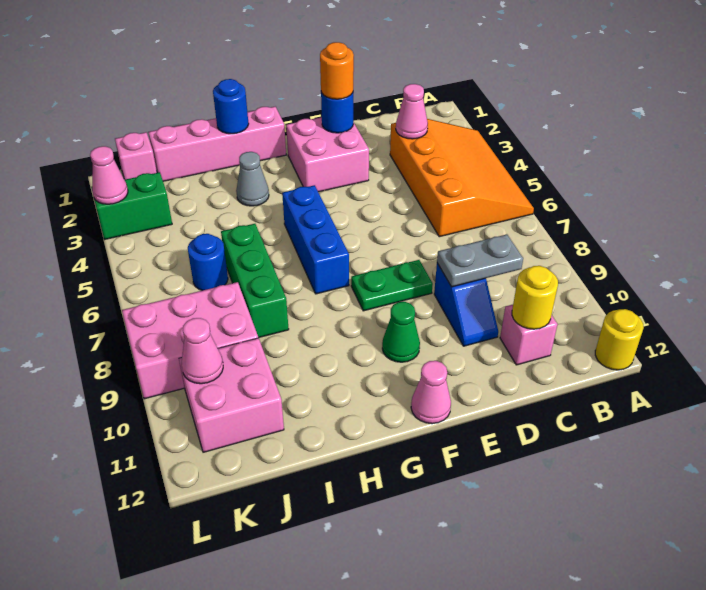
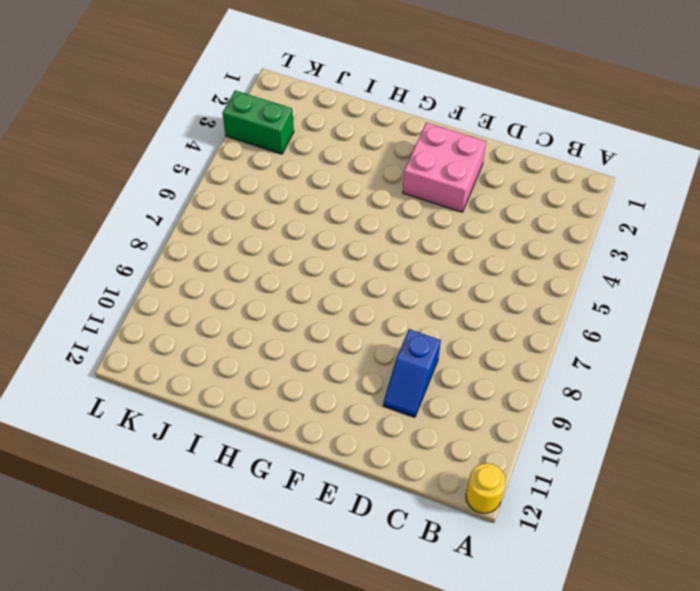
none -> orange slope A3:C6 level 1 top C
none -> pink brick C11 level 1
none -> green plate E8:F8 level 1

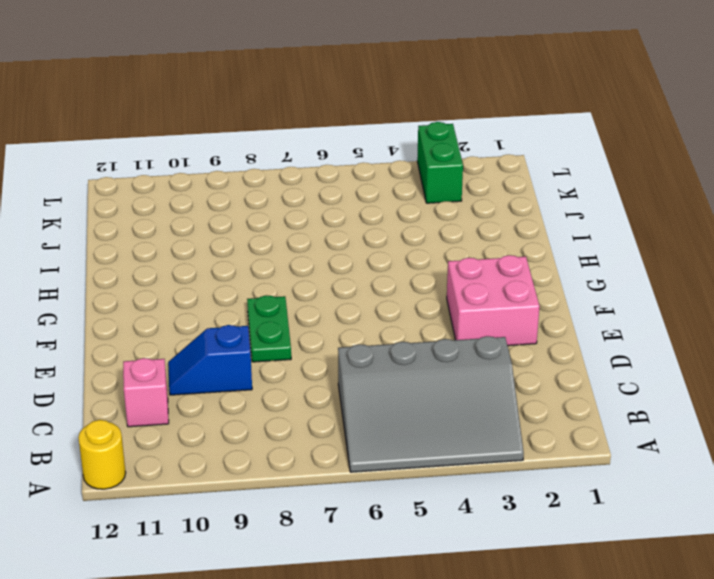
grey slope A3:C6 level 1 top C -> orange slope A3:C6 level 1 top C
none -> green cone F10 level 1
none -> pink cone F12 level 1
none -> pink brick G1:J1 level 1

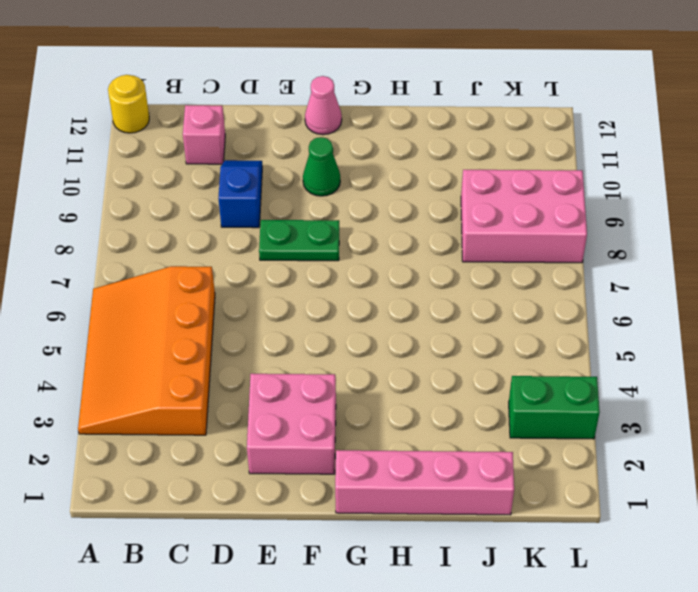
none -> blue brick G5:G7 level 1
none -> grey cone H3 level 1
none -> green brick I6:I8 level 1

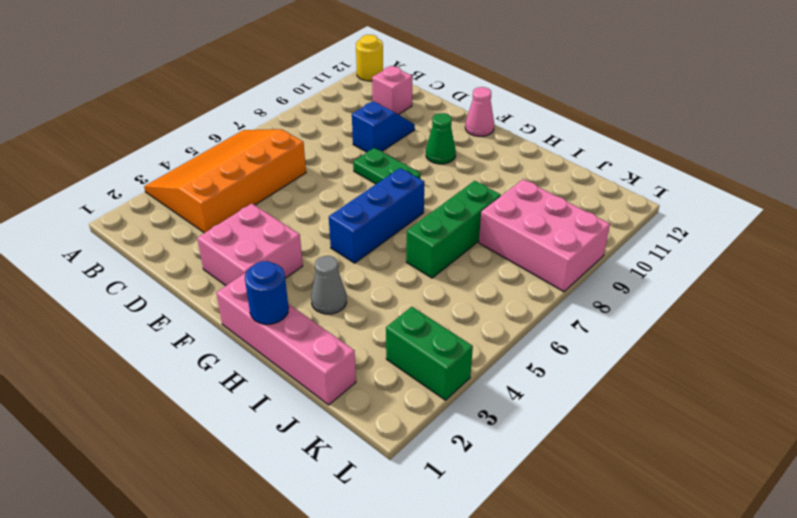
none -> blue round brick J6 level 1
none -> pink brick J10:K11 level 1
none -> pink brick K1 level 1

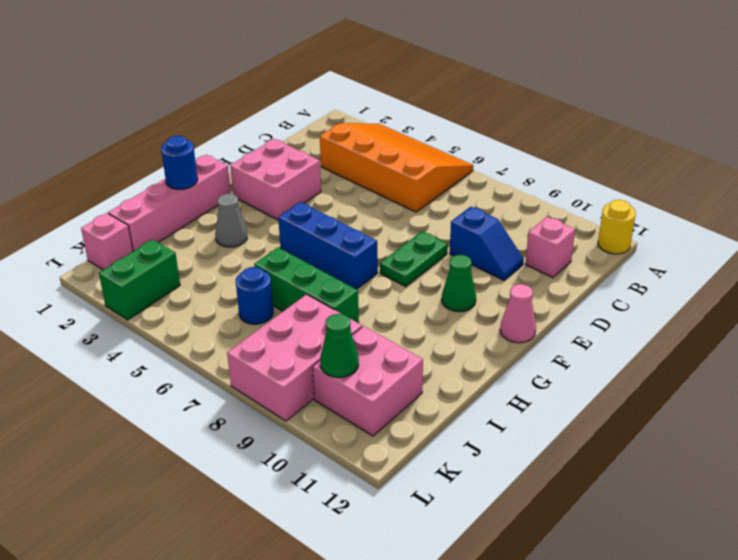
green cone K10 level 2 -> pink cone K10 level 2
none -> pink cone C3 level 2
none -> grey plate C9:D9 level 2
none -> yellow round brick C11 level 2

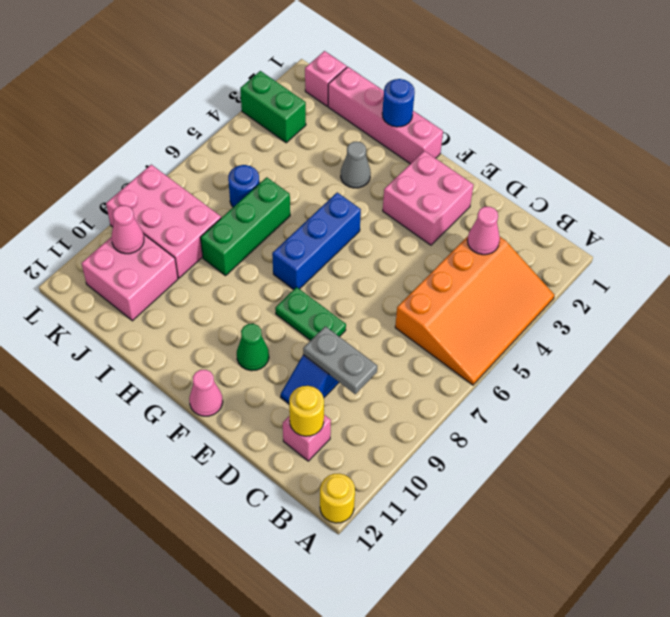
none -> blue round brick E2 level 2
none -> pink cone L3 level 2
none -> orange round brick E2 level 3

